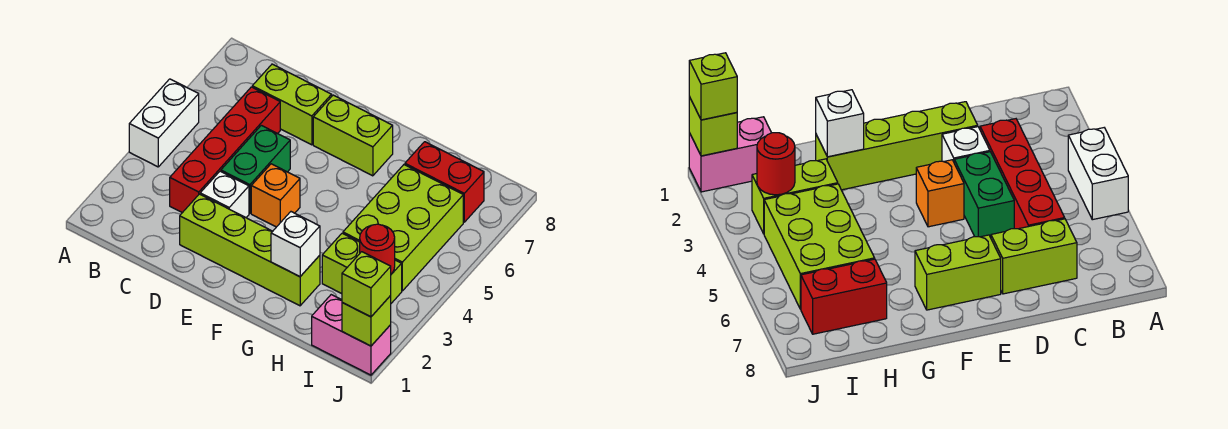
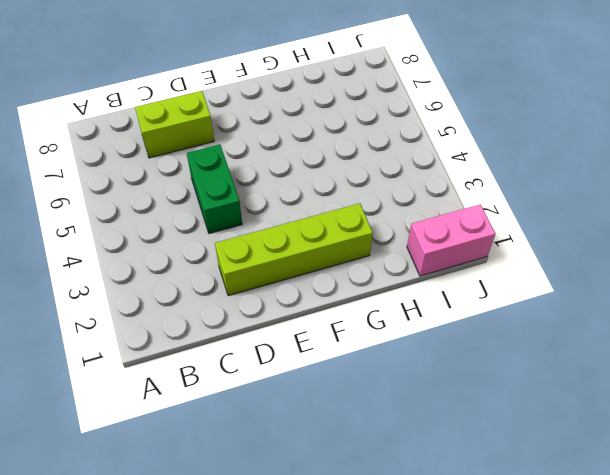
none -> white brick A4:A5 level 1
none -> red brick C3:C6 level 1
none -> white brick D3 level 1

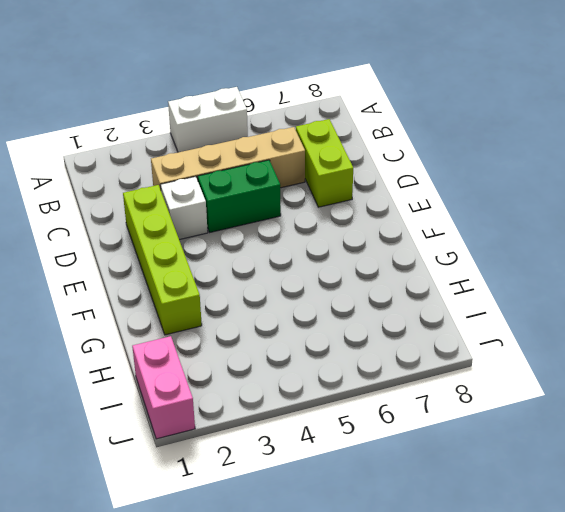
tan brick C3:C6 level 1 -> red brick C3:C6 level 1
none -> orange brick E4 level 1
none -> lime brick E7:F7 level 1
none -> lime brick H3:I3 level 1

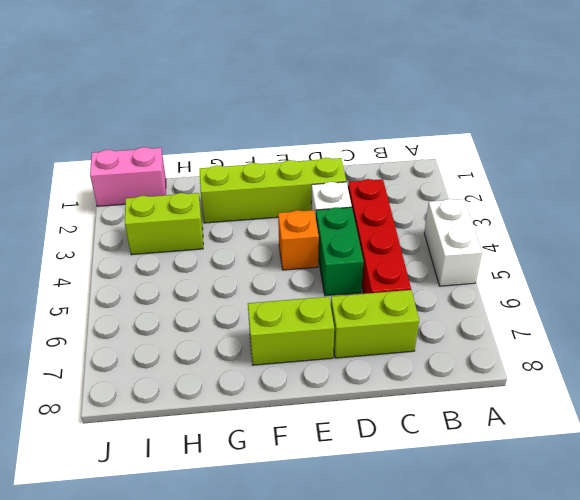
none -> lime brick H4:I6 level 1
none -> red brick H7:I7 level 1
none -> white brick G2 level 2

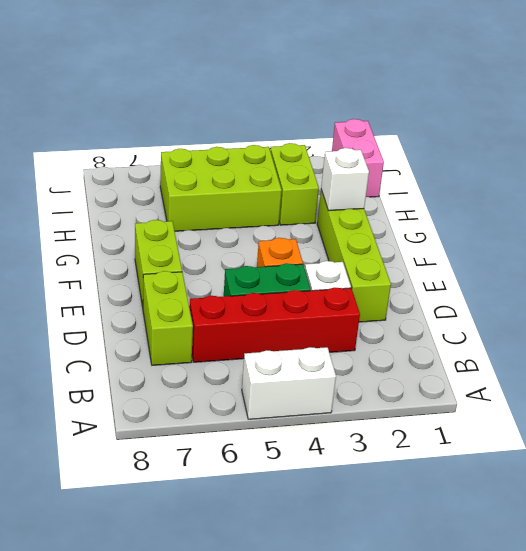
none -> red brick H7:I7 level 1
none -> red round brick I3 level 2
none -> lime brick J1 level 2

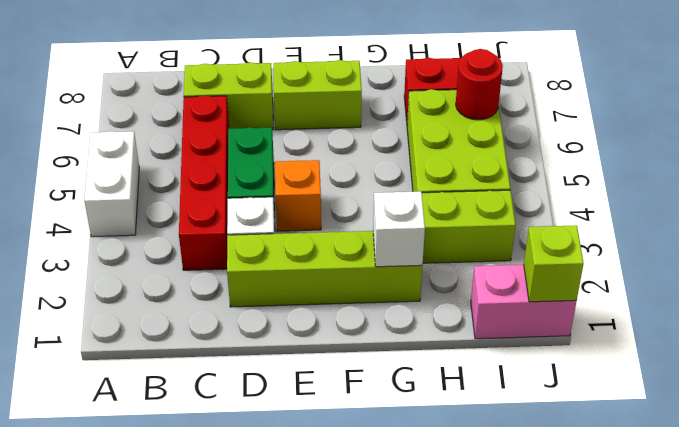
red round brick I6 level 2 -> red round brick I3 level 2
none -> lime brick J1 level 3

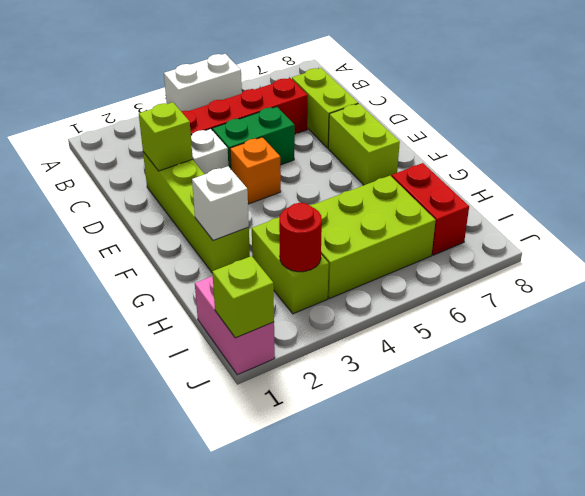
lime brick D2 level 2 -> lime brick J1 level 3

